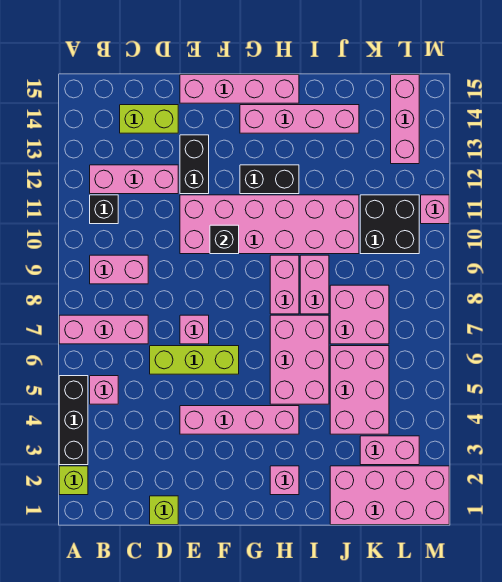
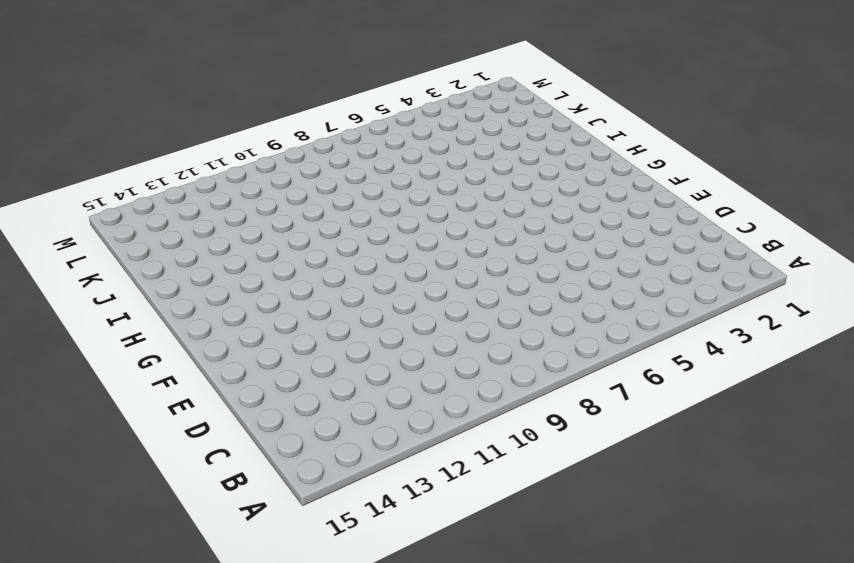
none -> lime brick A2 level 1
none -> black brick A3:A5 level 1
none -> pink brick A7:C7 level 1

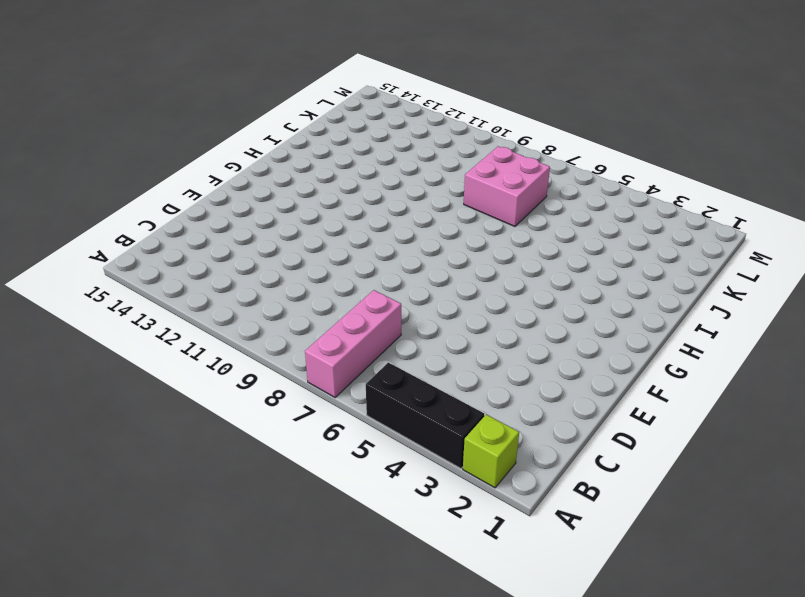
none -> pink brick B5 level 1
none -> pink brick B9:C9 level 1
none -> black brick B11 level 1

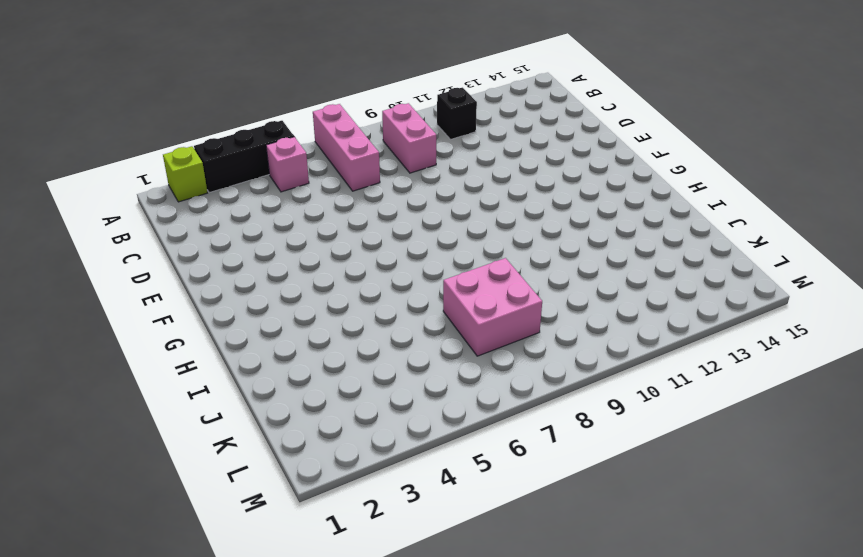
none -> pink brick B12:D12 level 1
none -> lime brick C14:D14 level 1
none -> lime brick D1 level 1

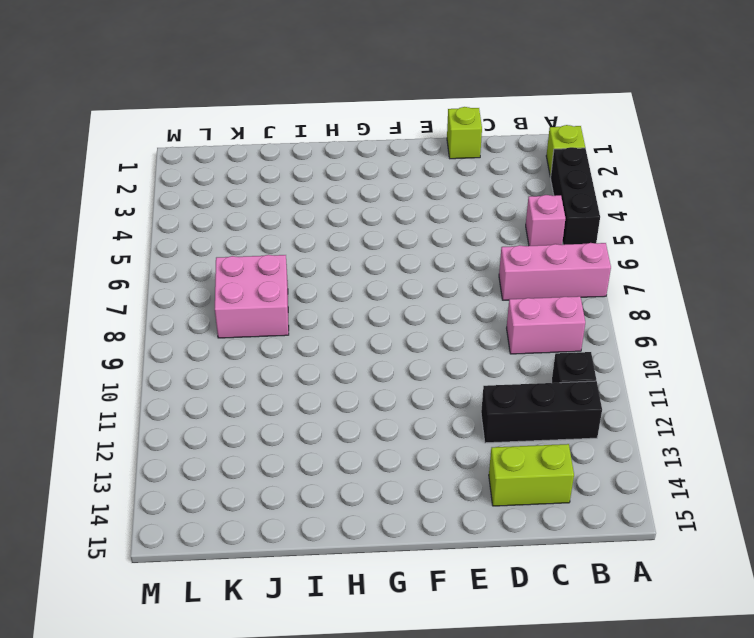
black brick B12:D12 level 1 -> pink brick B12:D12 level 1
none -> lime brick D6:F6 level 1
none -> pink brick E4:H4 level 1
none -> pink brick E7 level 1

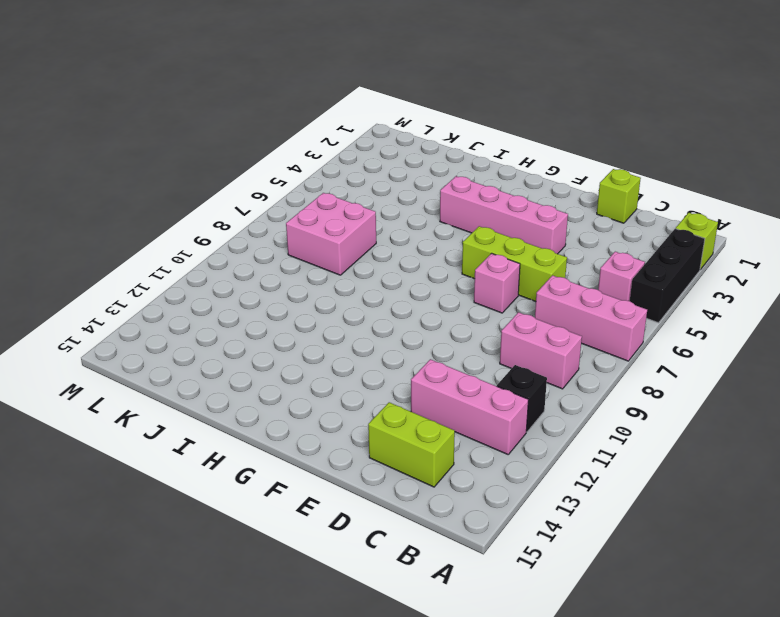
none -> pink brick E10:J11 level 1
none -> black brick E12:E13 level 1
none -> pink brick E15:H15 level 1

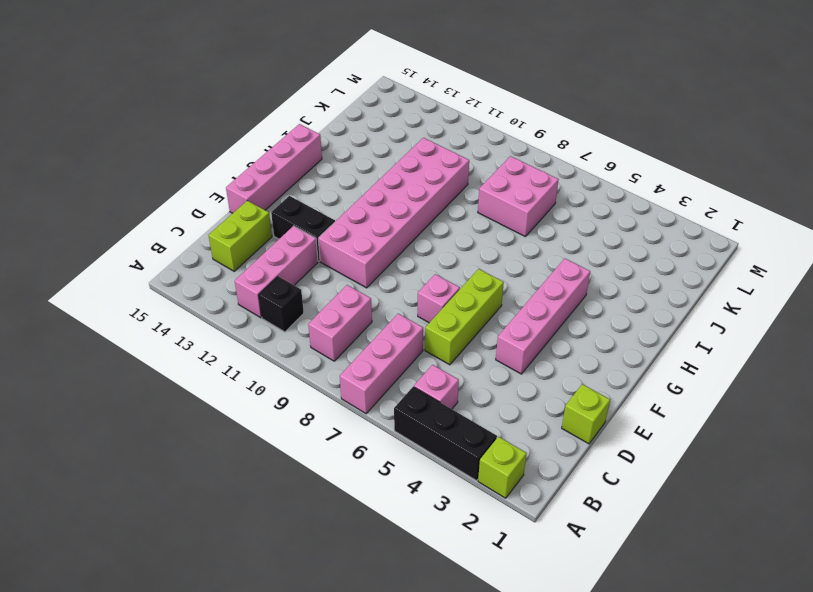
none -> black brick G12:H12 level 1
none -> pink brick G14:J14 level 1
none -> pink brick H2 level 1

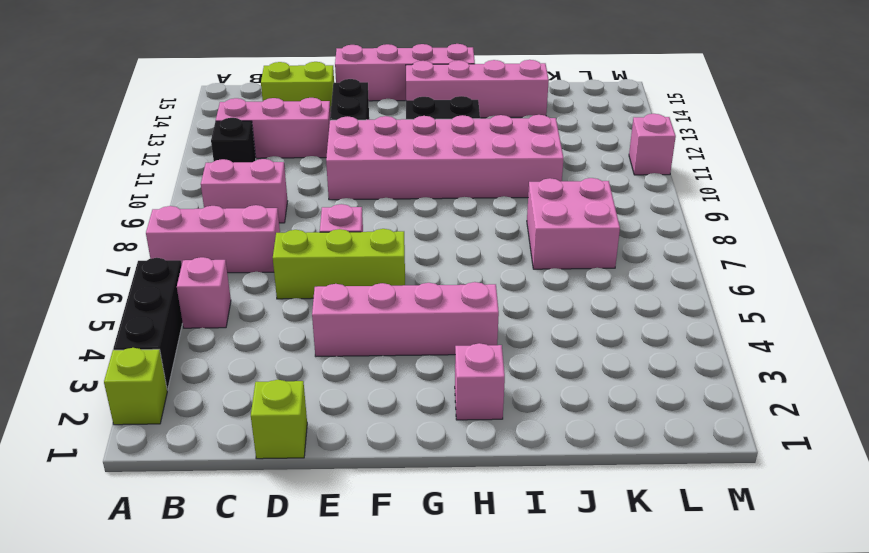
none -> pink brick H5:I7 level 1
none -> pink brick H8:H9 level 1
none -> pink brick I8:I9 level 1

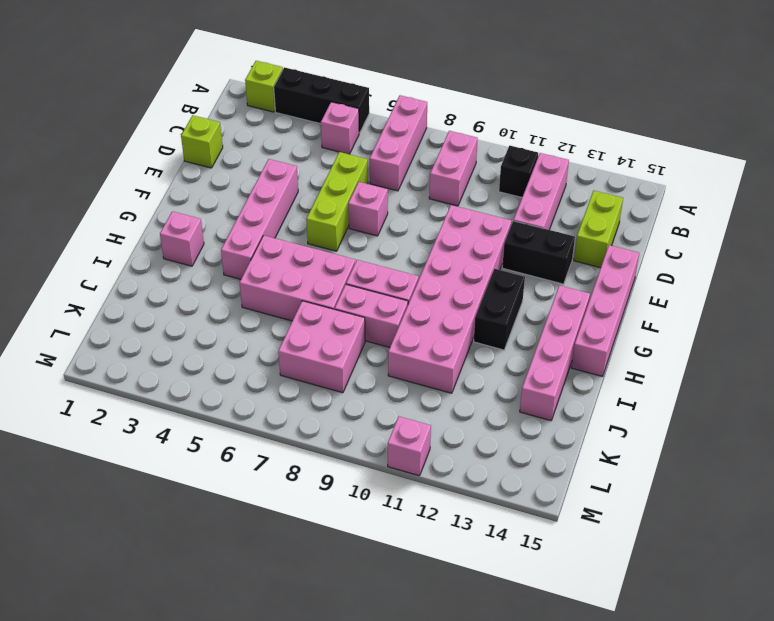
none -> pink brick J1:M2 level 1
none -> pink brick J4:K6 level 1
none -> pink brick K3:L3 level 1

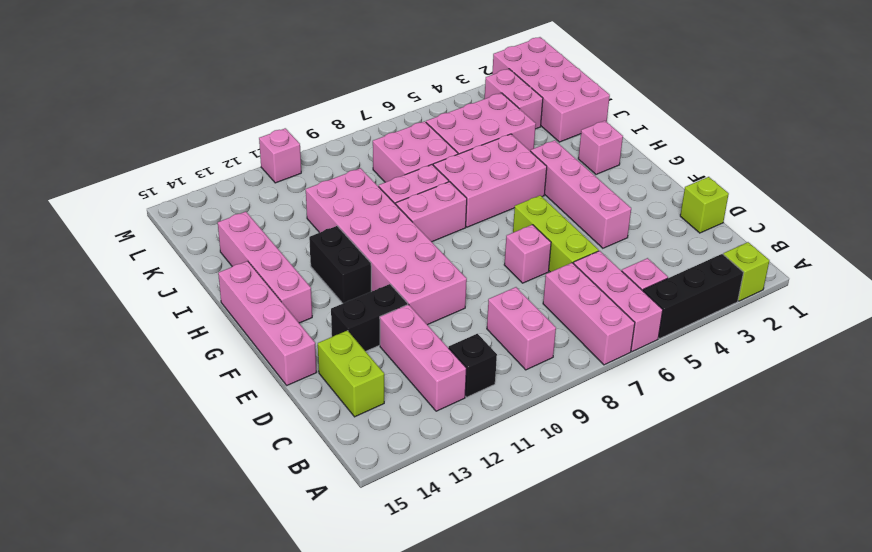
pink brick A6:C6 level 1 -> pink brick L13:L15 level 1
none -> black brick K10:L11 level 1
none -> black brick F10 level 2

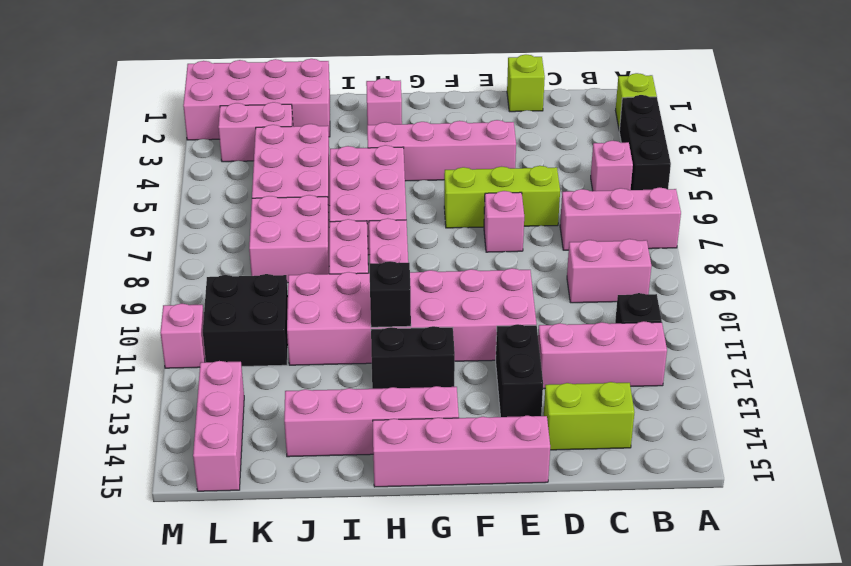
black brick H11 level 2 -> black brick F10 level 2

